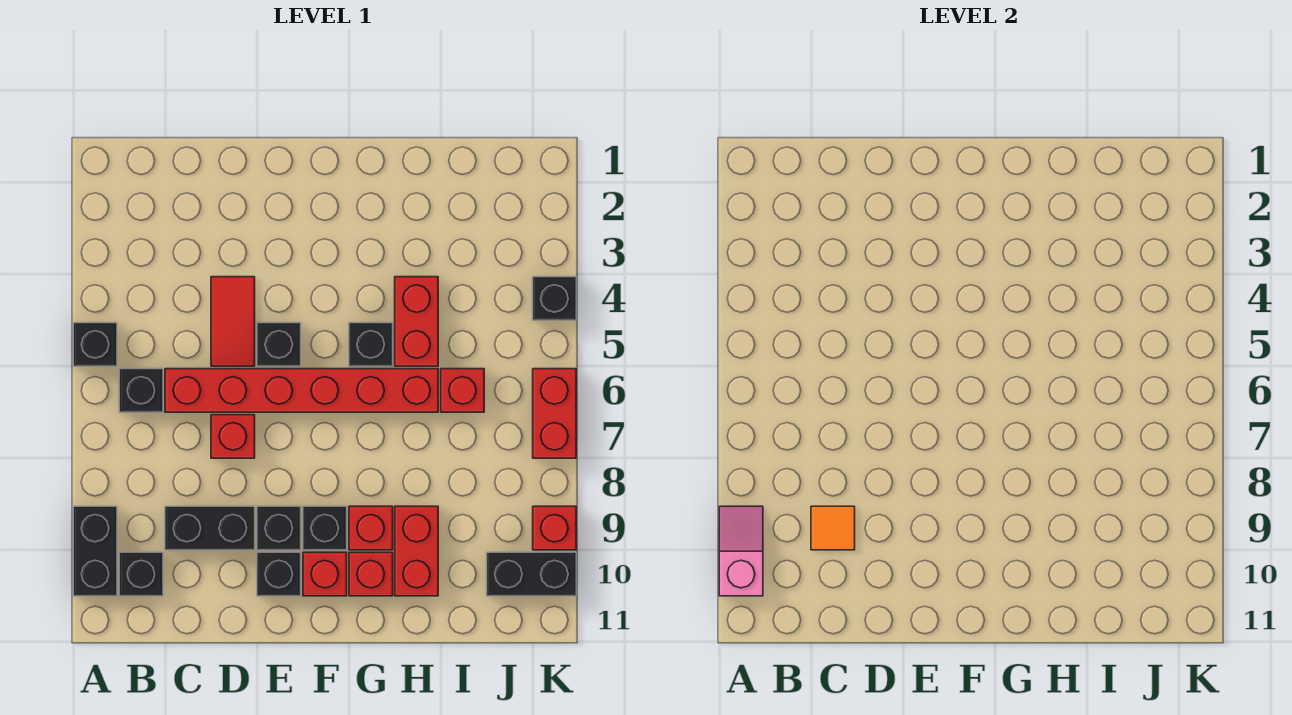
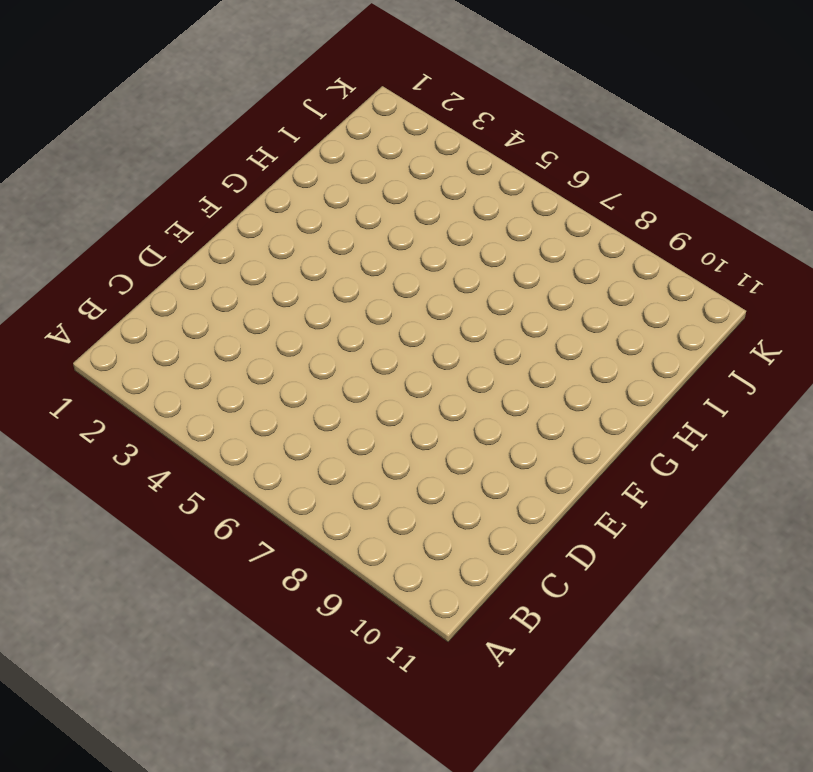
none -> black brick A5 level 1
none -> black brick A9:A10 level 1
none -> black brick B6 level 1

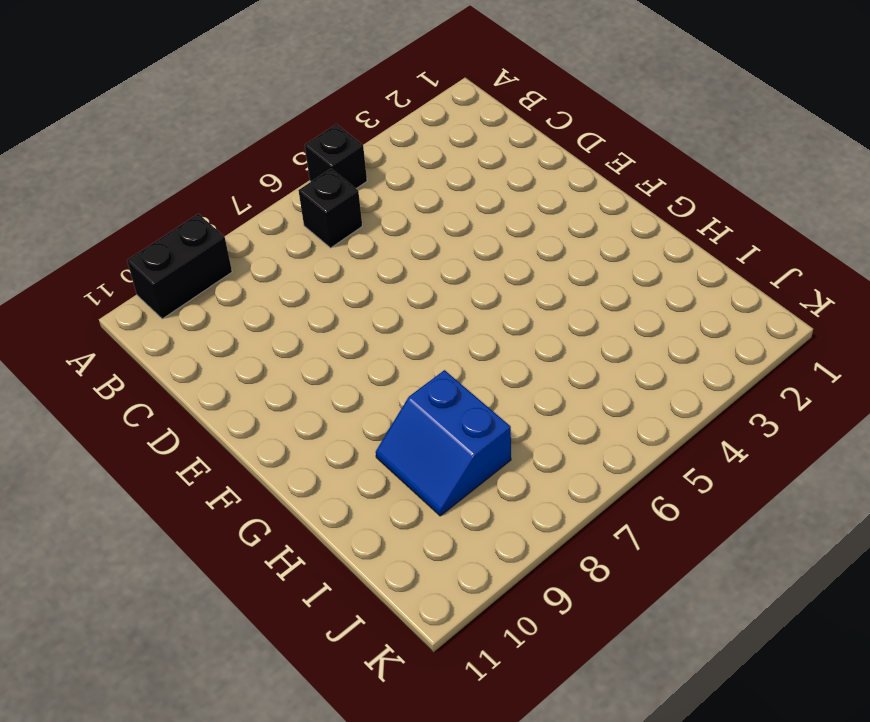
blue slope H8:I9 level 1 top 8 -> red brick H9:H10 level 1
none -> black brick B10 level 1
none -> red brick C6:H6 level 1
none -> black brick C9:D9 level 1

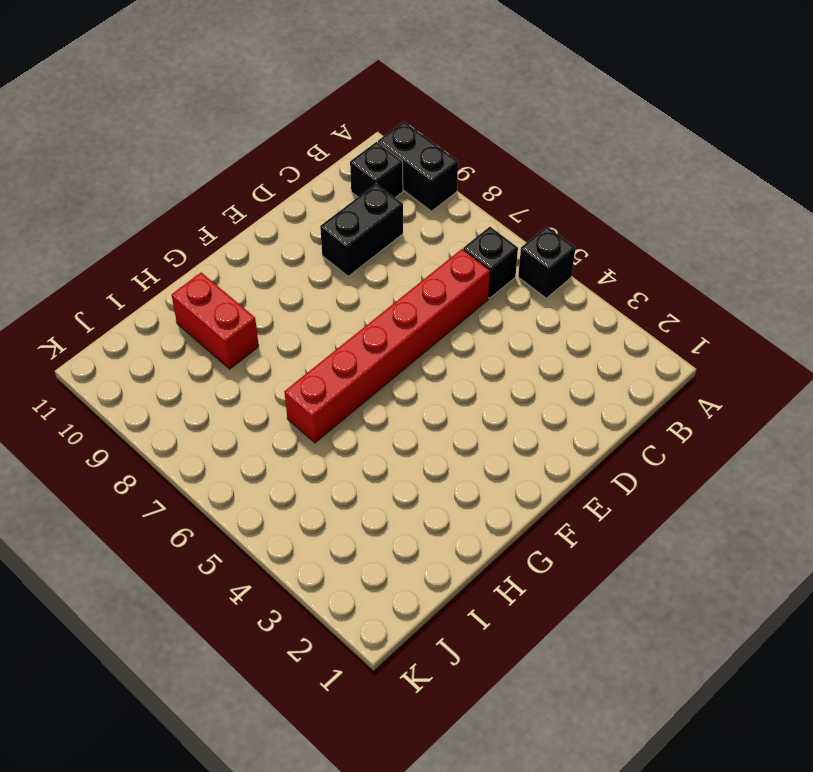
none -> red tile D4:D5 level 1
none -> red brick D7 level 1
none -> black brick E5 level 1

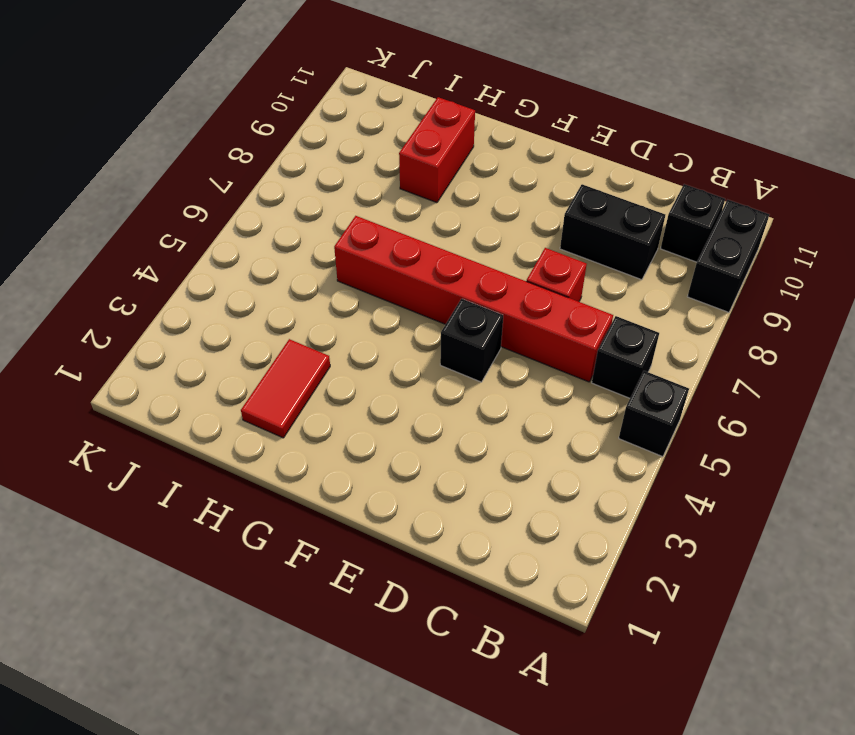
red tile H2:H3 level 1 -> red tile D4:D5 level 1
none -> black brick E9 level 1
none -> black brick E10 level 1
none -> black brick F9 level 1

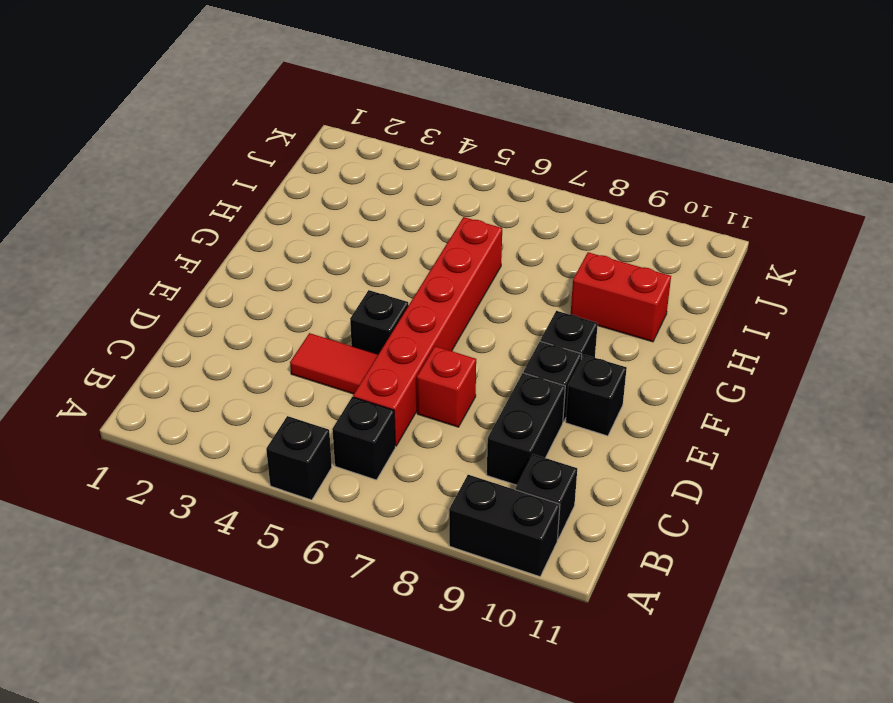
none -> red brick F10 level 1
none -> black brick G5 level 1
none -> red brick G9 level 1

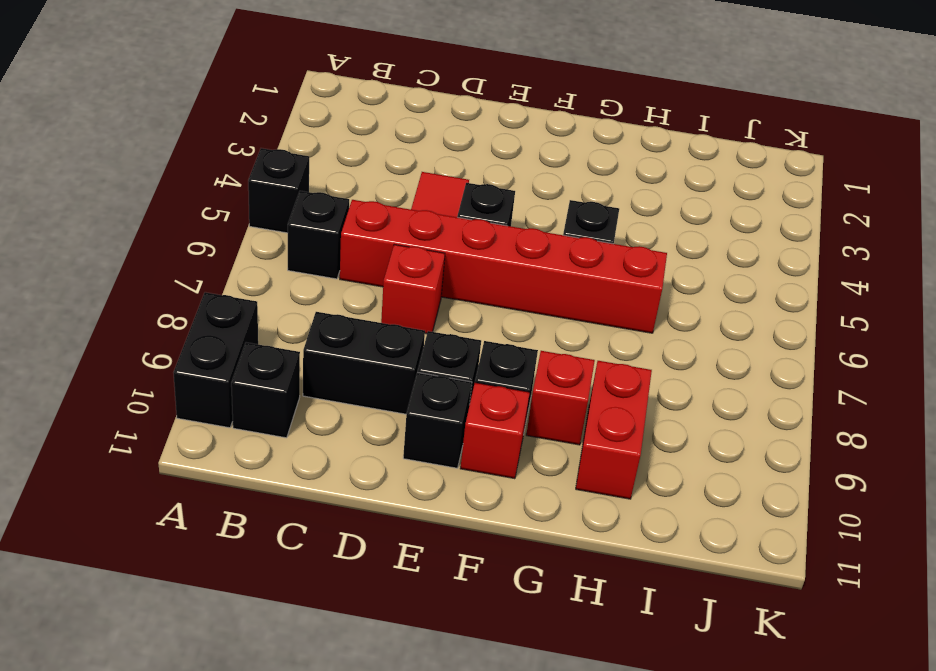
none -> red brick G10 level 1
none -> red brick H4:H5 level 1
none -> red brick I6 level 1

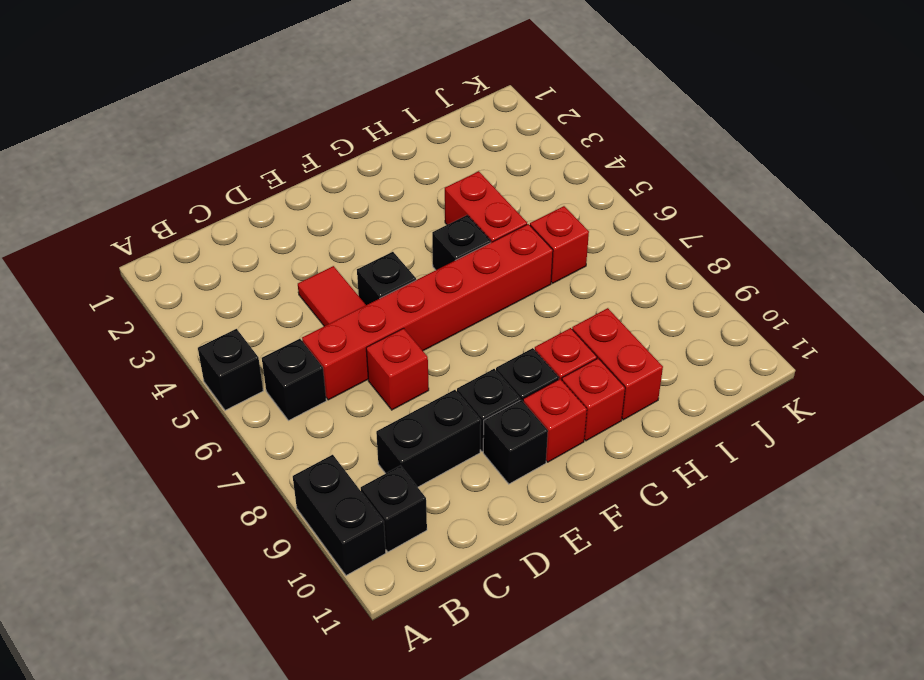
none -> black brick J10:K10 level 1
none -> black brick K4 level 1
none -> red brick K6:K7 level 1

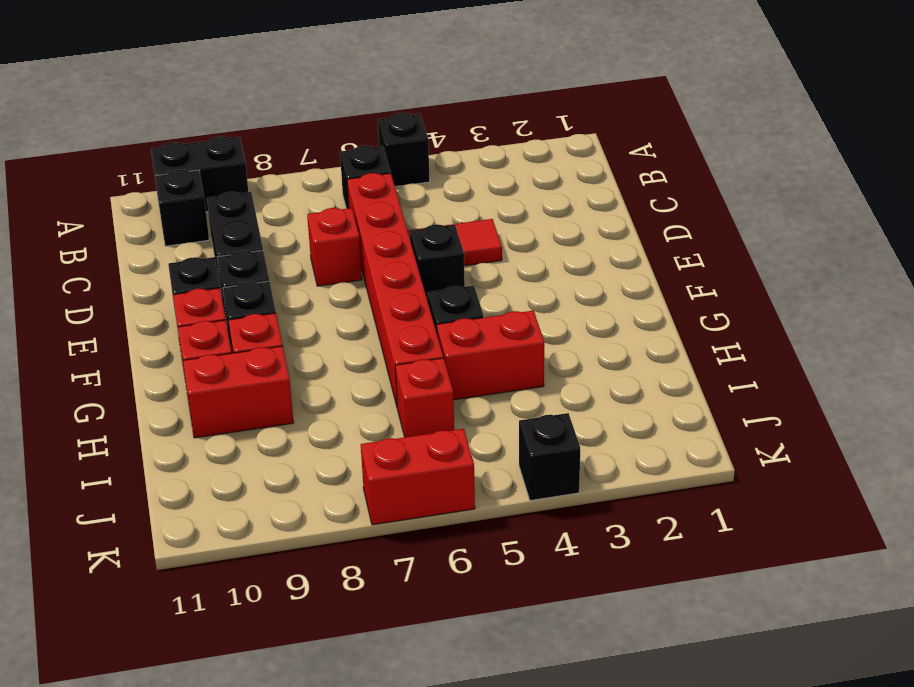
none -> black brick J10:K10 level 1
none -> red brick K9 level 1
none -> pink slope A9:A10 level 2 top 10

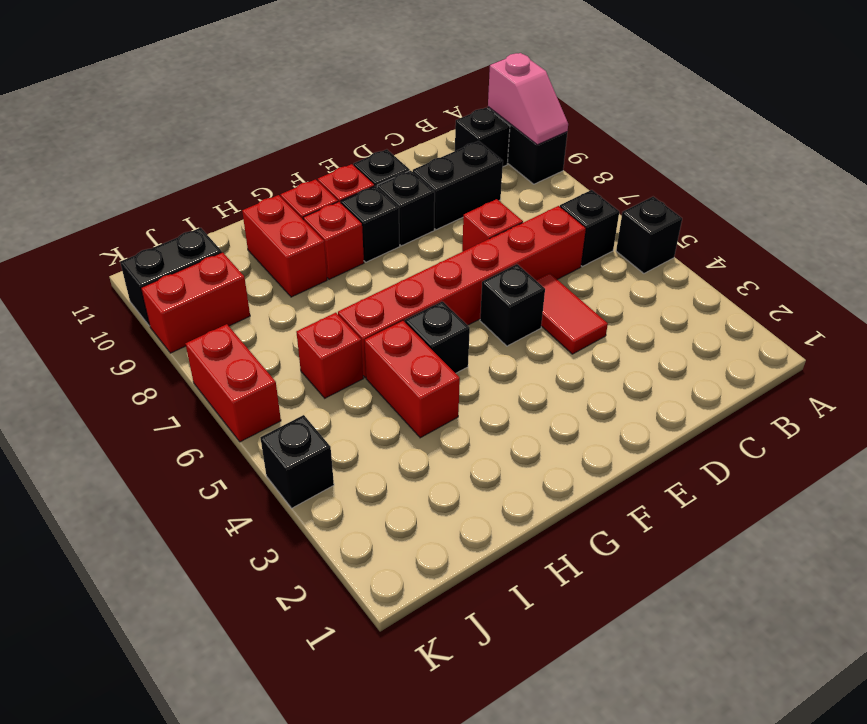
red brick J9:K9 level 1 -> red brick K9 level 1
none -> orange tile C9 level 2

